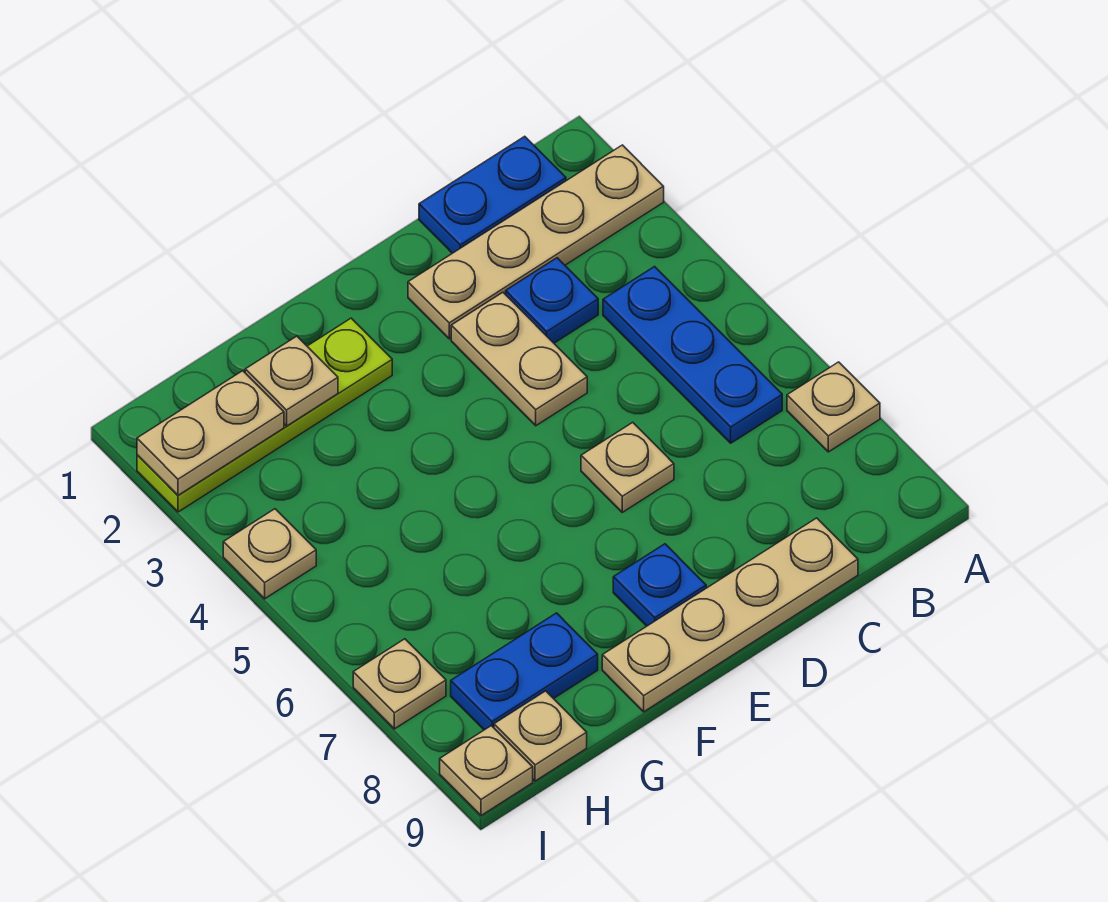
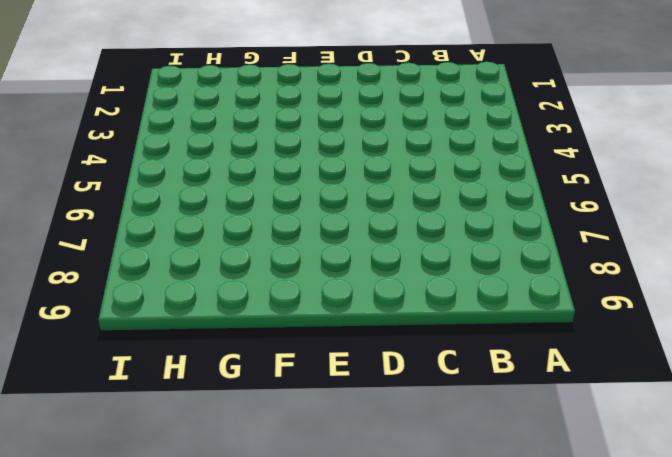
none -> tan plate A2:D2 level 1
none -> tan plate A7 level 1
none -> blue plate B1:C1 level 1

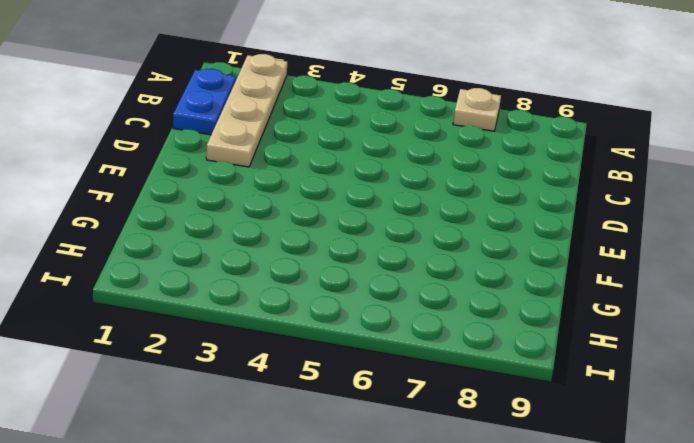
none -> blue plate B4:B6 level 1
none -> blue plate C3 level 1
none -> tan plate C9:F9 level 1

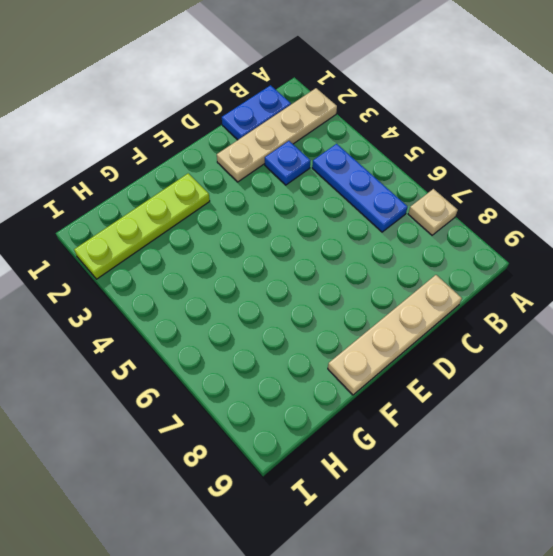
none -> tan plate D3:D4 level 1
none -> tan plate D6 level 1
none -> blue plate E8 level 1

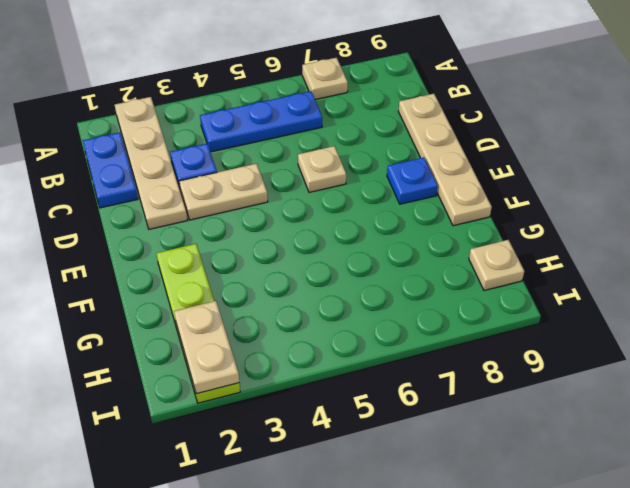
none -> blue plate G8:H8 level 1
none -> tan plate I4 level 1
none -> tan plate I7 level 1

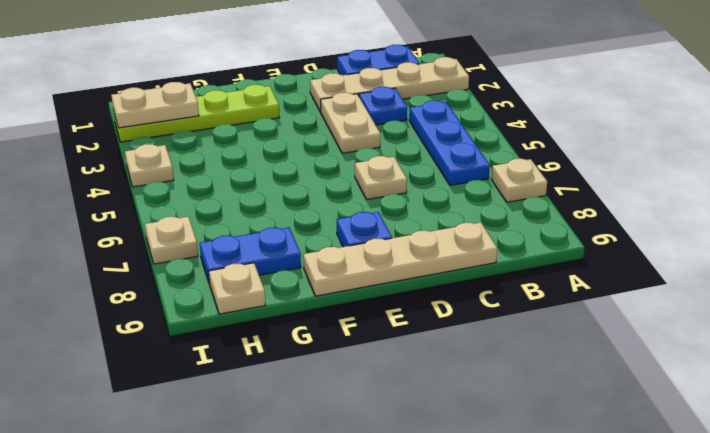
none -> tan plate I9 level 1
none -> tan plate G2 level 2

